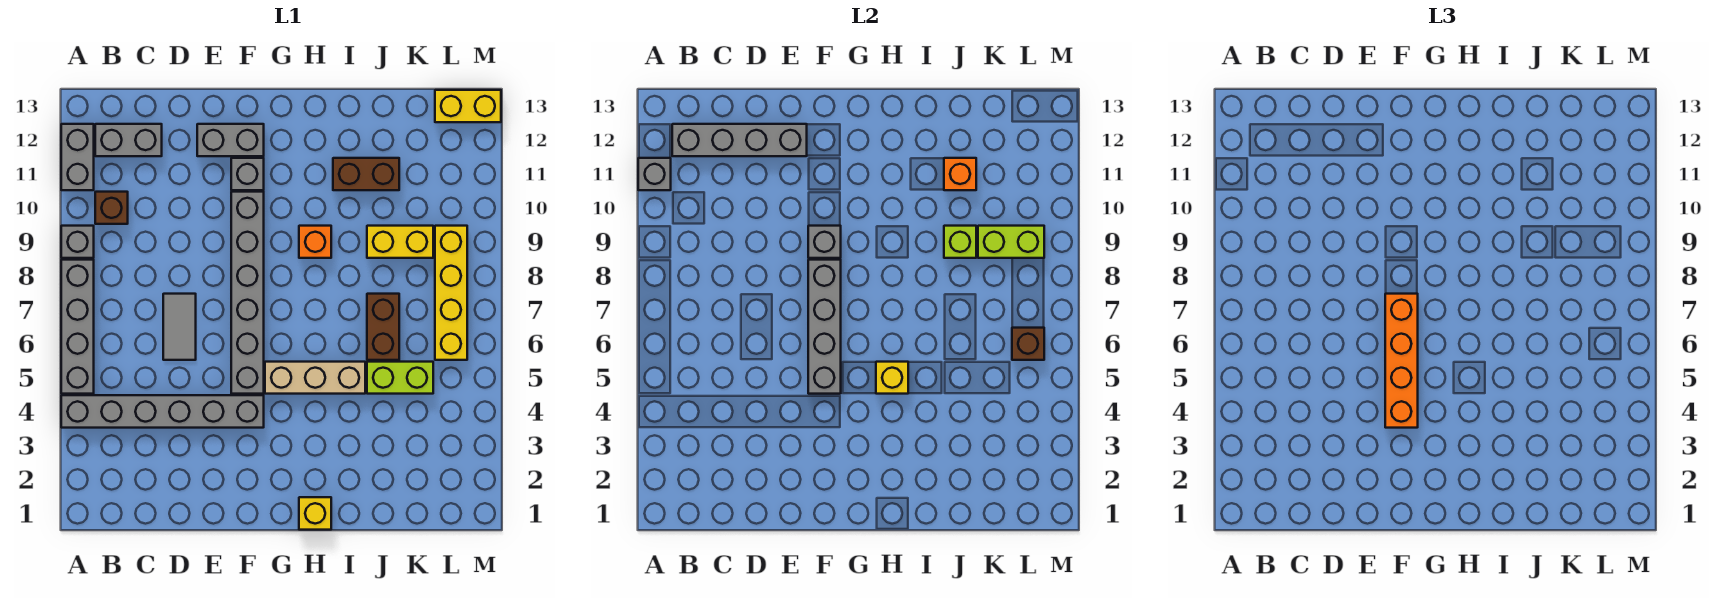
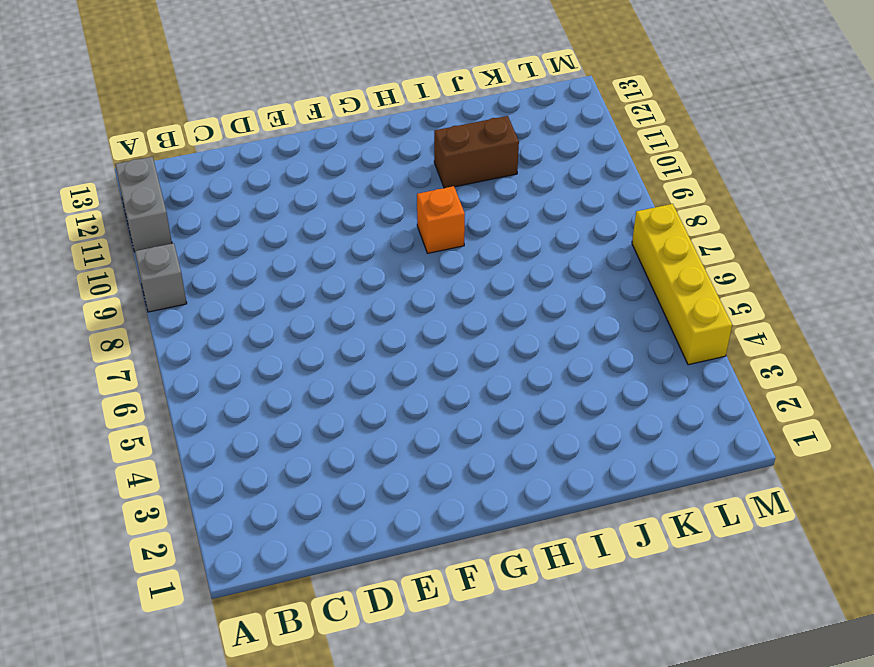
yellow brick M4:M7 level 1 -> yellow brick L6:L9 level 1
none -> grey brick A4:F4 level 1
none -> grey brick A5:A8 level 1
none -> brown brick B10 level 1

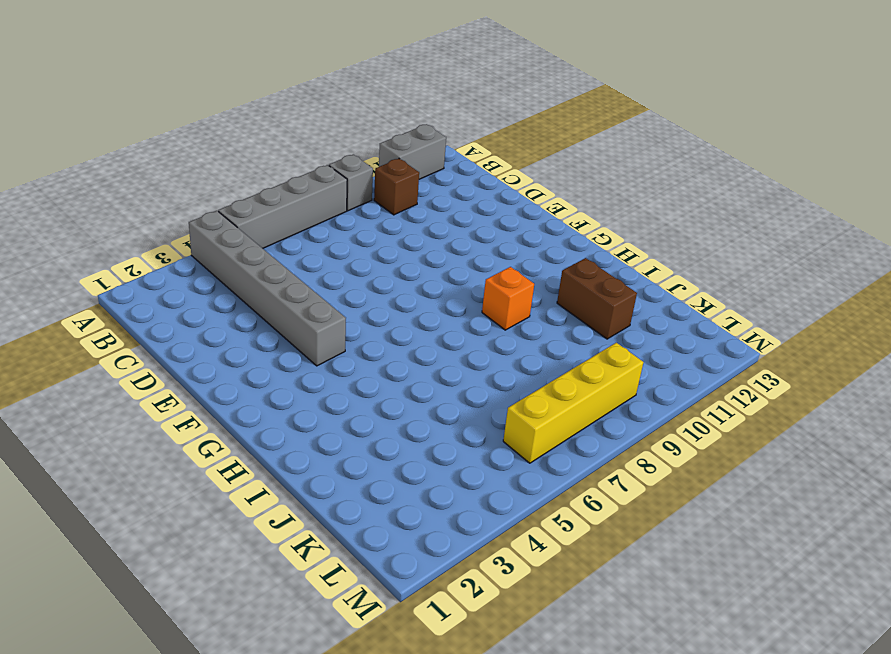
none -> grey brick B12:C12 level 1
none -> grey tile D6:D7 level 1
none -> grey brick E12:F12 level 1

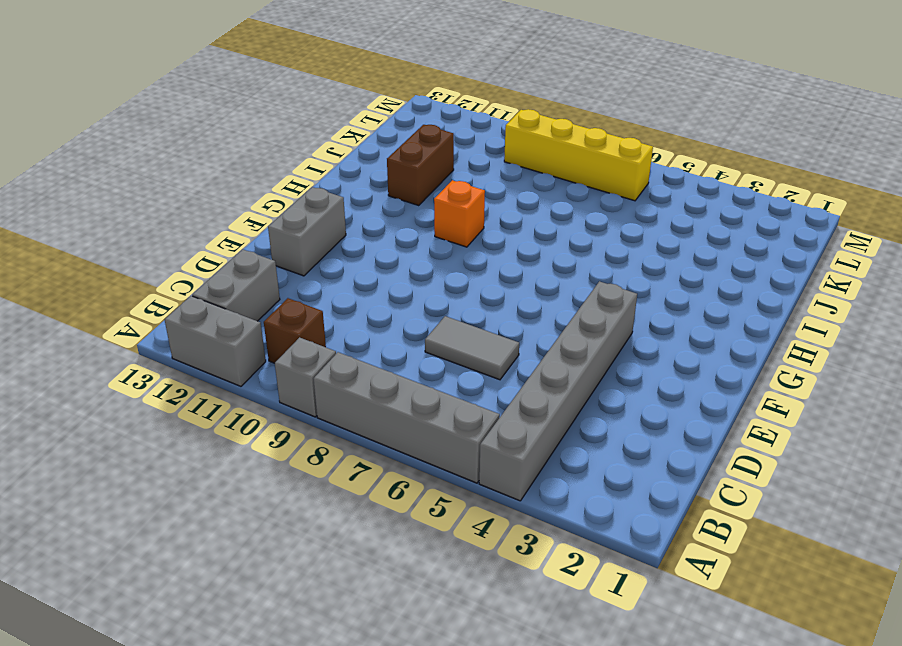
none -> grey brick F5:F10 level 1
none -> grey brick F11 level 1
none -> tan brick G5:I5 level 1

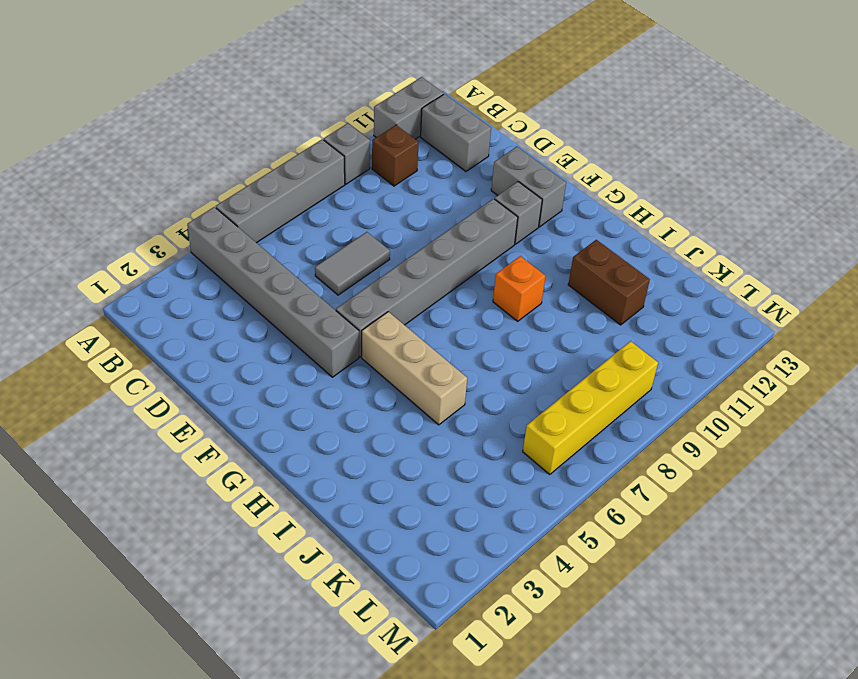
none -> yellow brick H1 level 1
none -> lime brick J5:K5 level 1
none -> brown brick J6:J7 level 1

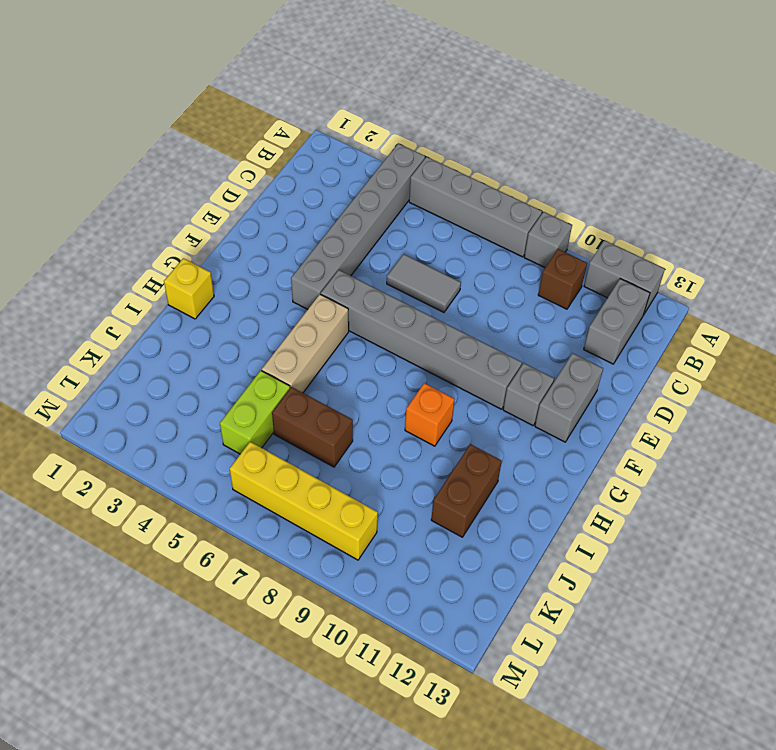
none -> yellow brick J9:K9 level 1
none -> yellow brick L13:M13 level 1
none -> grey brick A11 level 2

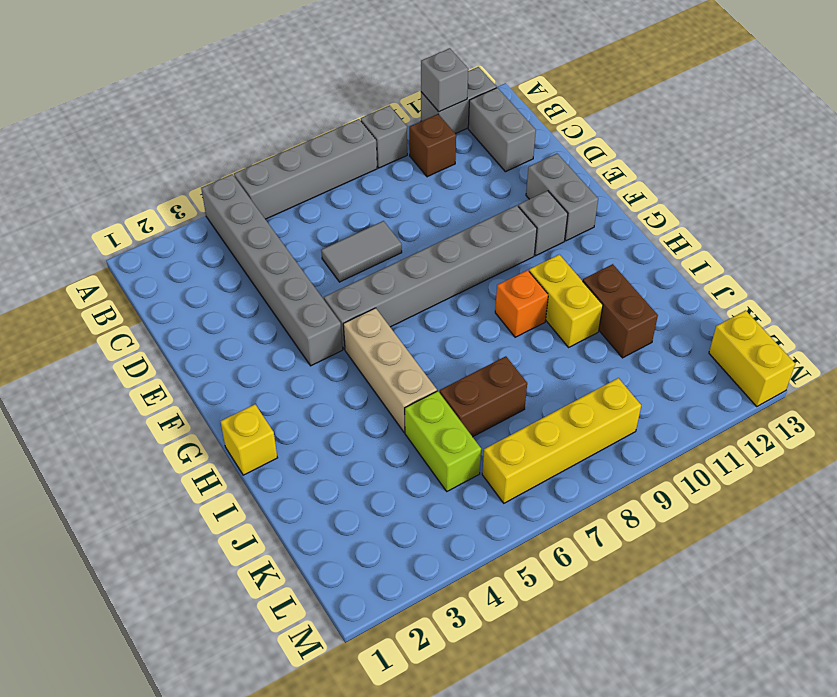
yellow brick H10:I10 level 1 -> yellow brick J9:K9 level 1
none -> grey brick B12:E12 level 2
none -> grey brick F5:F8 level 2
none -> grey brick F9 level 2

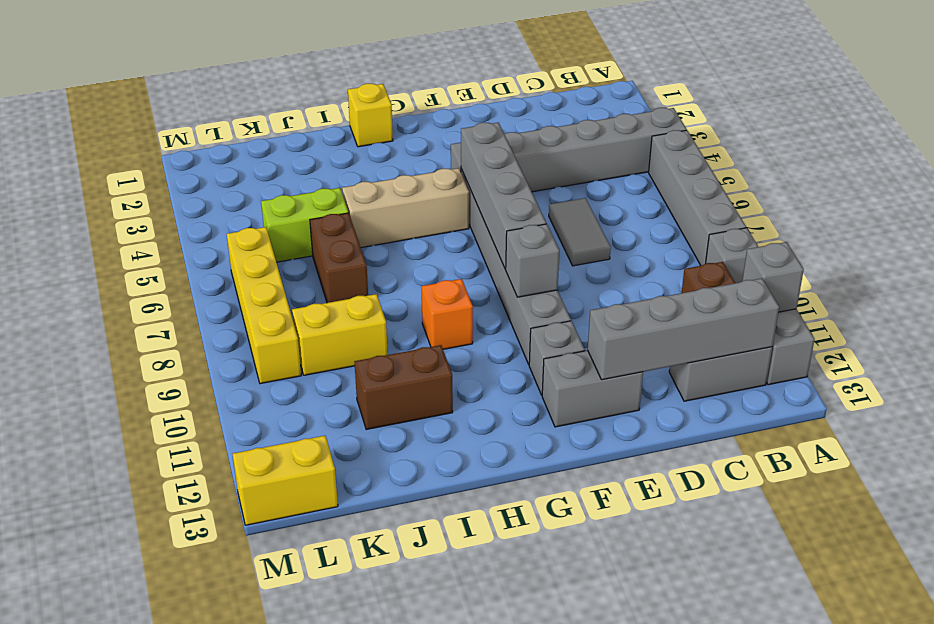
none -> yellow brick H5 level 2
none -> lime brick J9 level 2
none -> orange brick J11 level 2

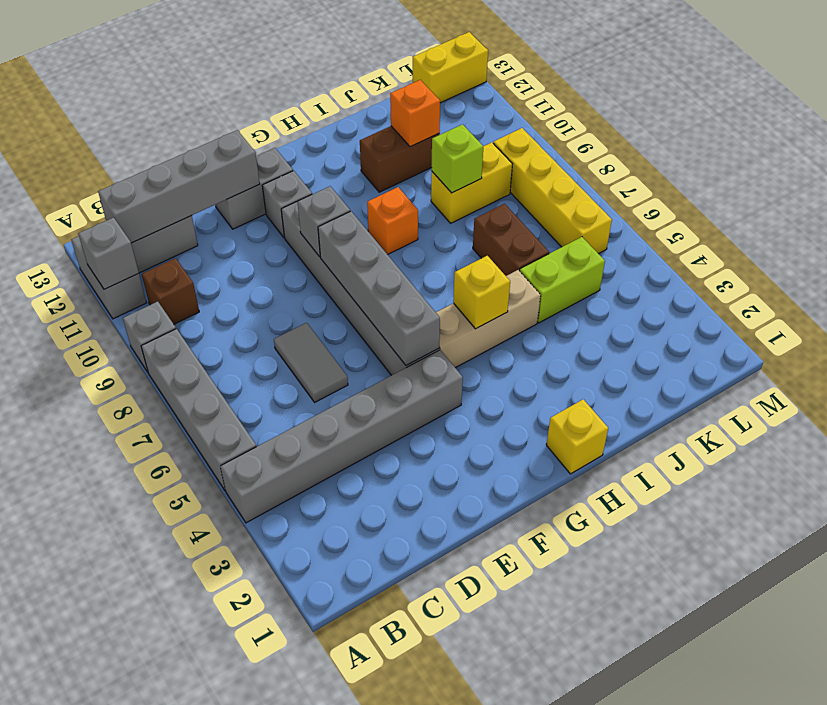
none -> lime brick K9:L9 level 2
none -> brown brick L6 level 2
none -> orange brick F4:F7 level 3

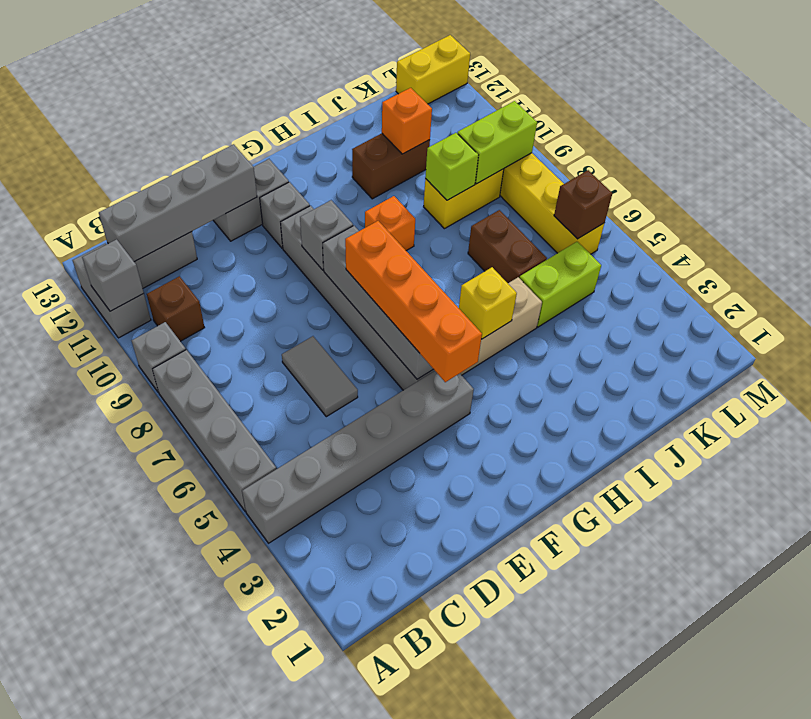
none -> yellow brick H1 level 1

